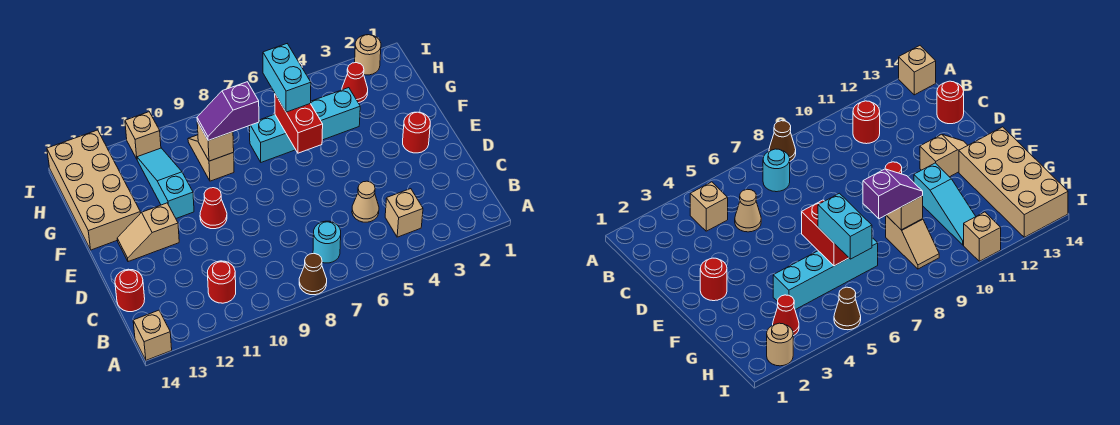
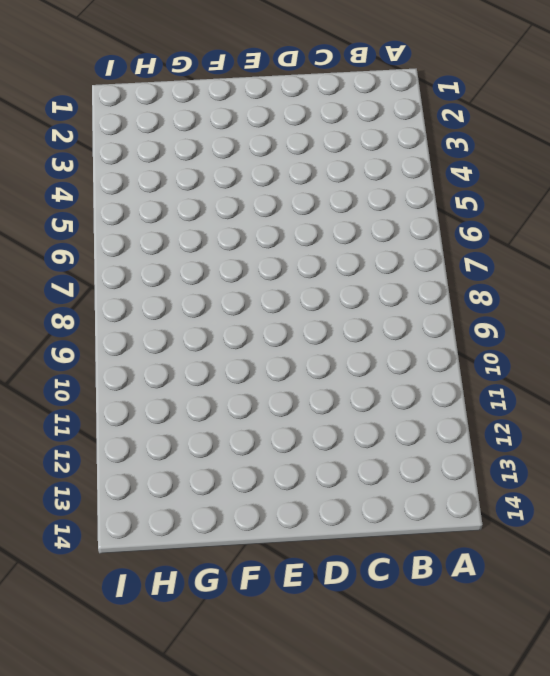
none -> brown cone A8 level 1
none -> tan brick A14 level 1
none -> tan brick B4 level 1

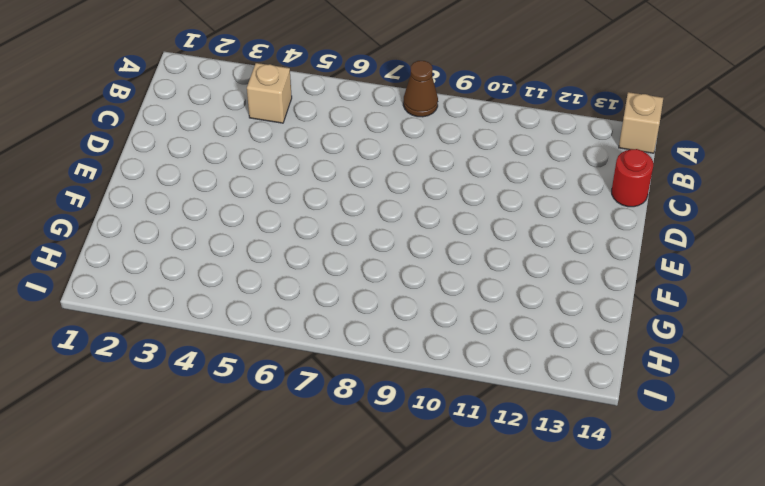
none -> cyan round brick B7 level 1
none -> red round brick B11 level 1
none -> tan cone C5 level 1

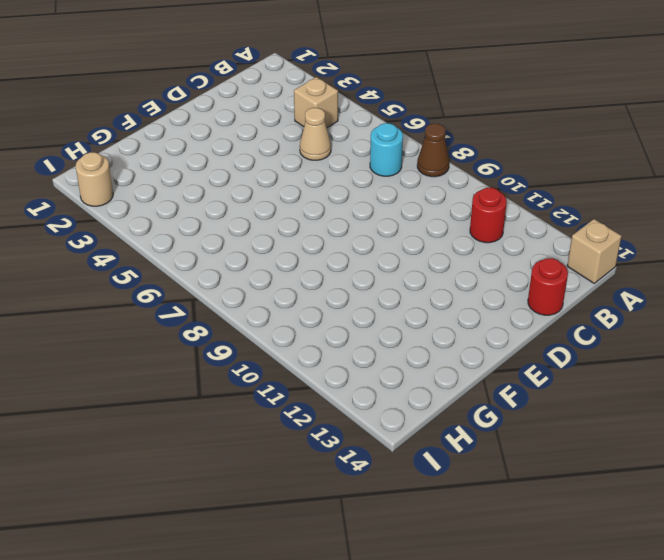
none -> red round brick E2 level 1
none -> red cone E10 level 1
none -> tan slope E12:E13 level 1 top 12

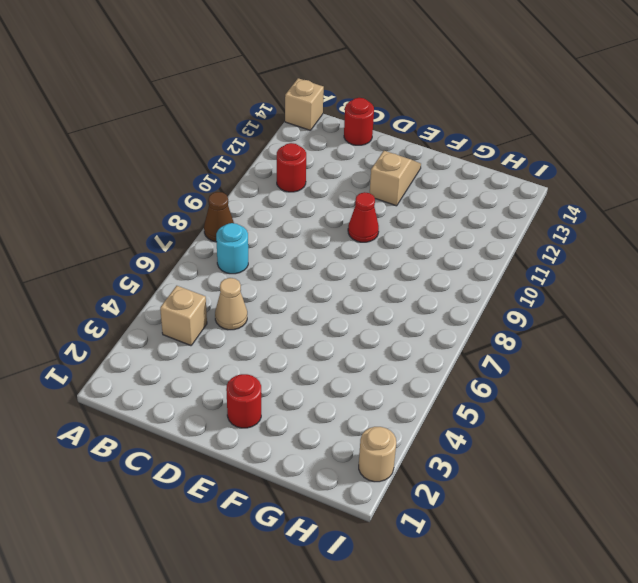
none -> cyan slope F11:H11 level 1 top F
none -> tan brick F13:I14 level 1
none -> cyan brick G4:G7 level 1

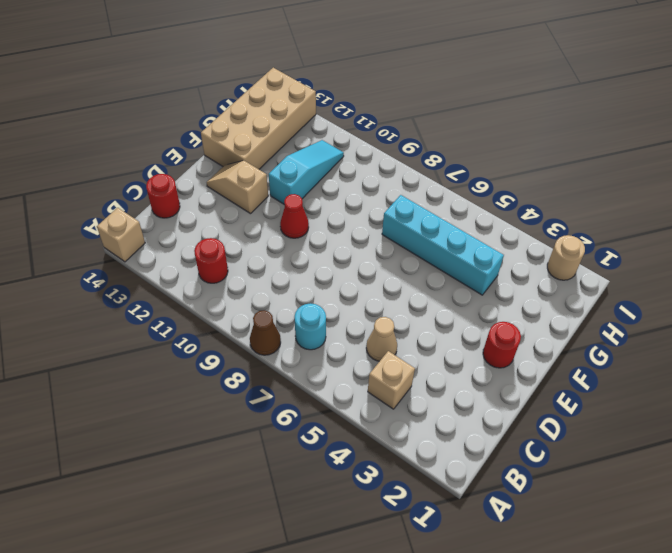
none -> tan slope G9:H9 level 1 top G
none -> red cone H3 level 1
none -> brown cone I5 level 1

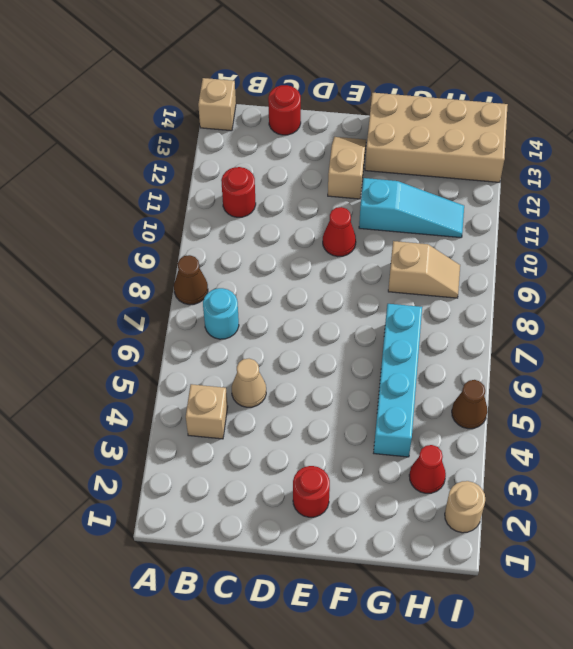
none -> tan brick I11 level 1
none -> red brick F6:G6 level 2
none -> tan brick G9 level 2

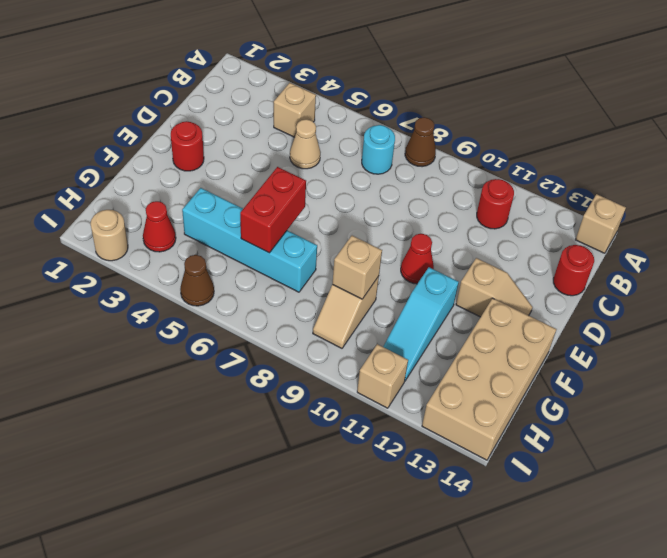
none -> cyan brick G6:H6 level 3
none -> purple slope G8:G9 level 3 top 8

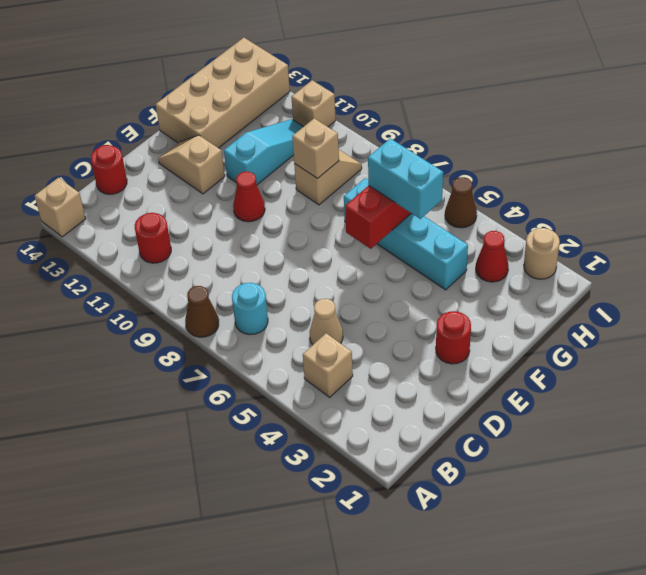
cyan brick G5:G6 level 3 -> cyan brick G6:H6 level 3
none -> purple slope G8:G9 level 3 top 8

